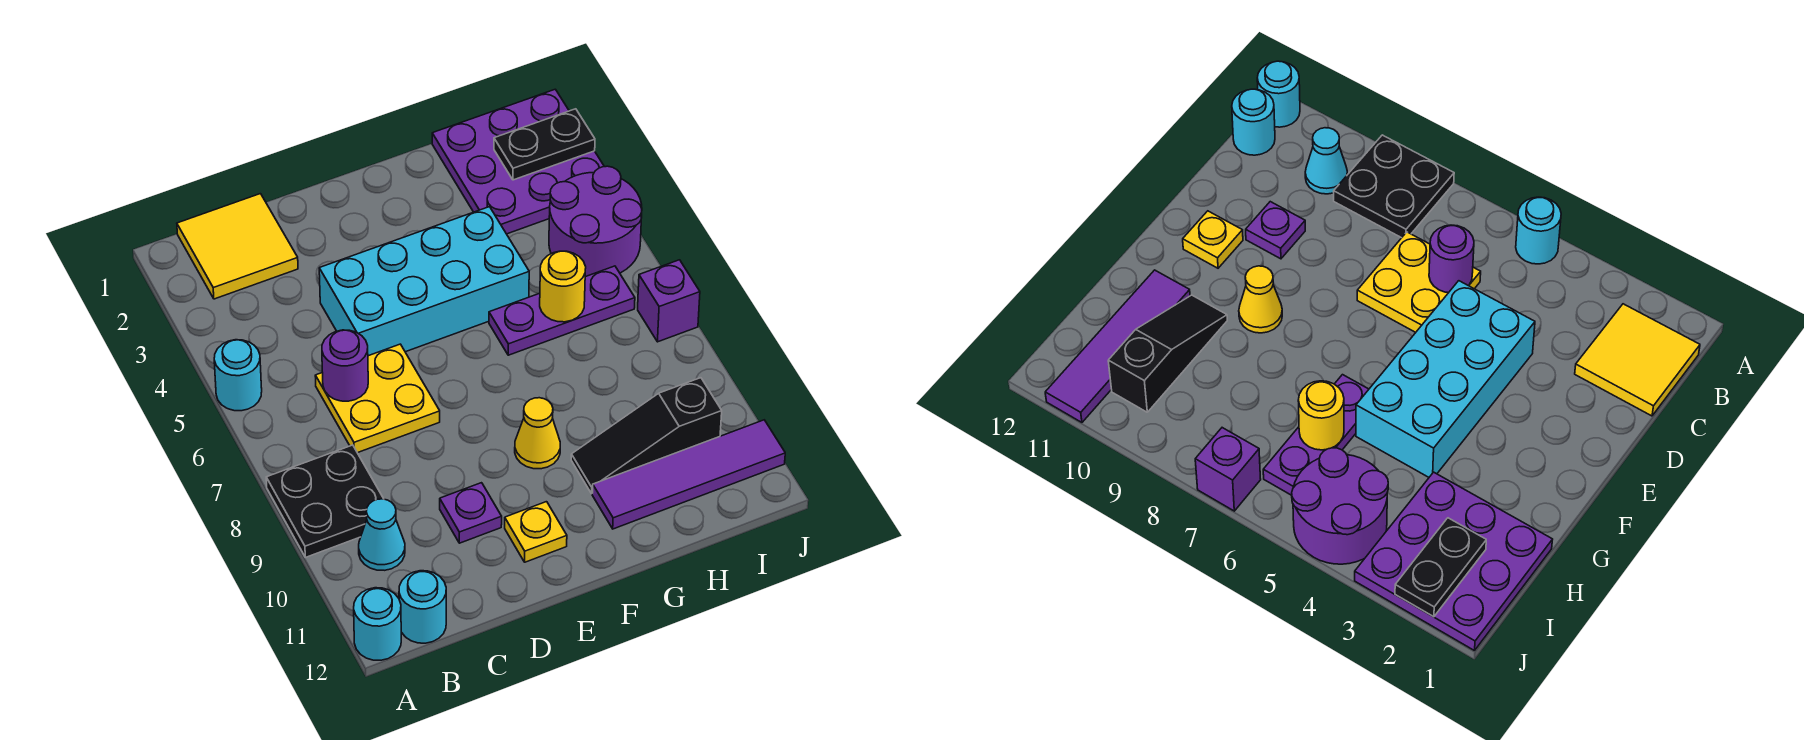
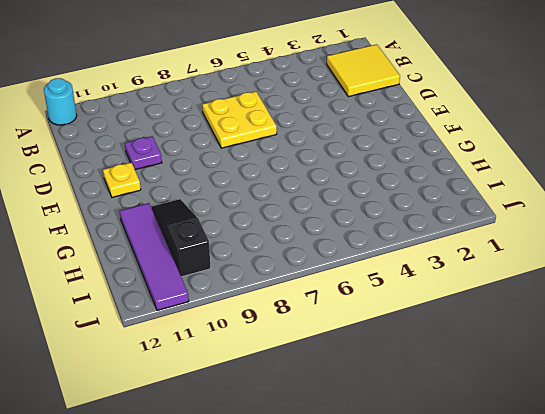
none -> cyan round brick A5 level 1
none -> black plate A8:B9 level 1
none -> cyan cone B10 level 1

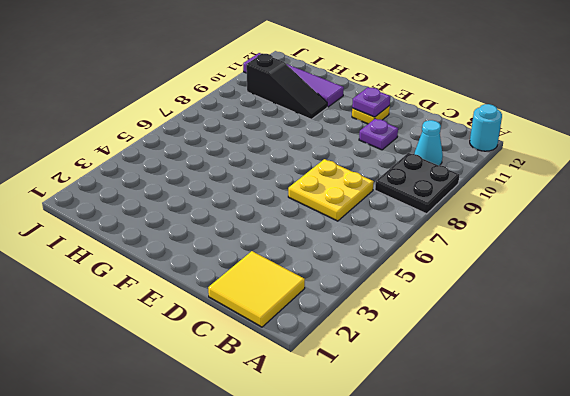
purple plate E11 level 2 -> none
none -> cyan round brick A5 level 1
none -> cyan round brick B12 level 1
none -> cyan brick D4:G5 level 1

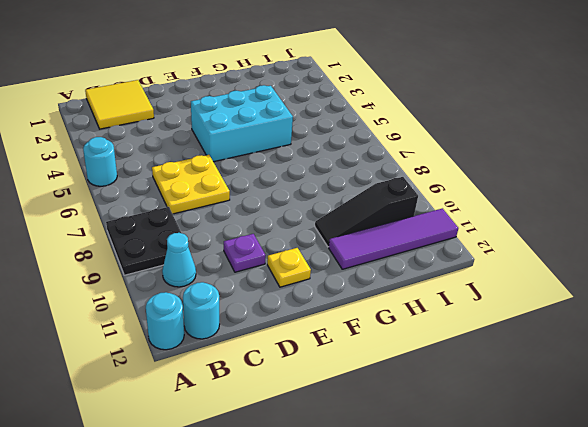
cyan brick E4:G5 level 1 -> cyan brick D4:G5 level 1
none -> yellow cone F9 level 1
none -> purple plate G6:I6 level 1
none -> purple plate H1:J3 level 1

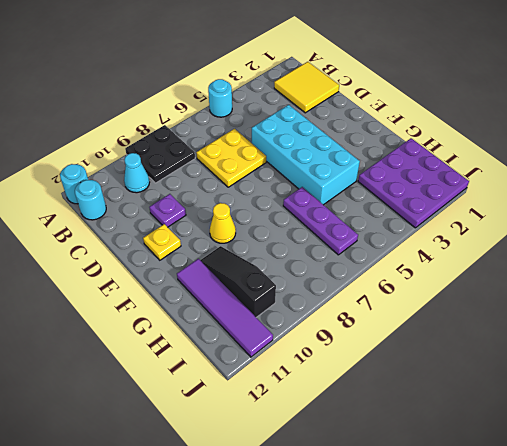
none -> purple round brick I4:J5 level 1
none -> purple brick J7 level 1
none -> purple round brick C6 level 2

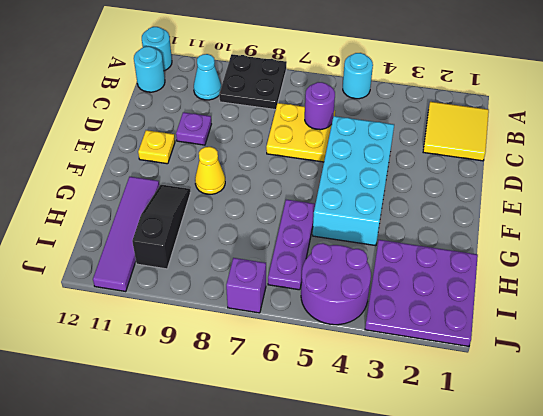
none -> yellow round brick H6 level 2
none -> black plate I2:J2 level 2

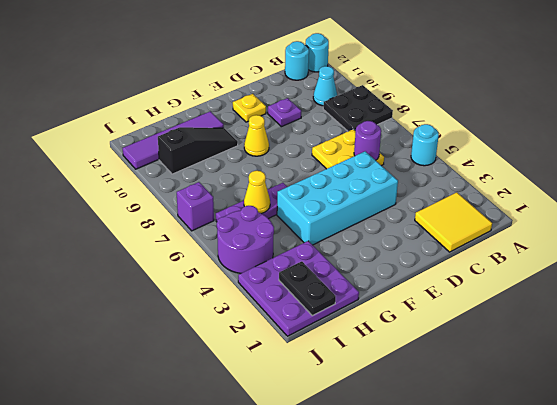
yellow cone H6 level 2 -> yellow round brick H6 level 2
black plate I1:I2 level 2 -> black plate I2:J2 level 2

